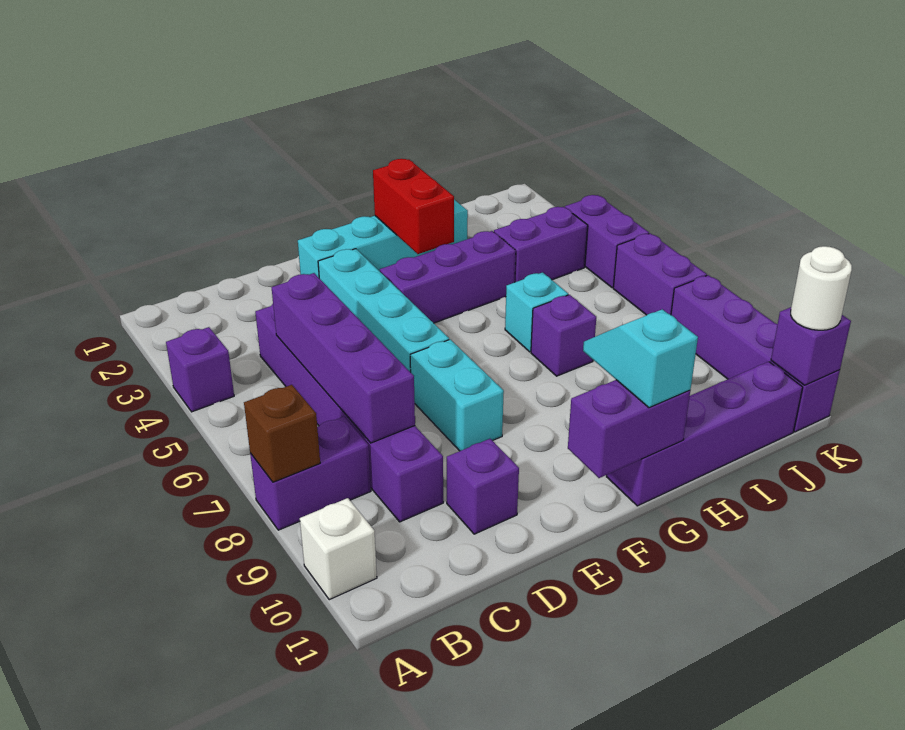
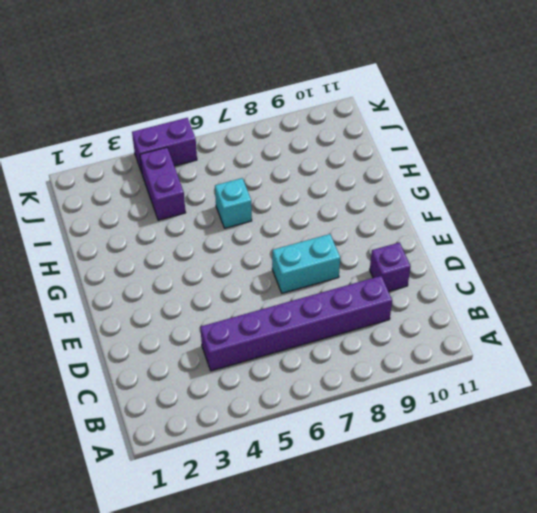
none -> purple brick A4 level 1
none -> purple brick A8:B8 level 1
none -> white brick A10 level 1

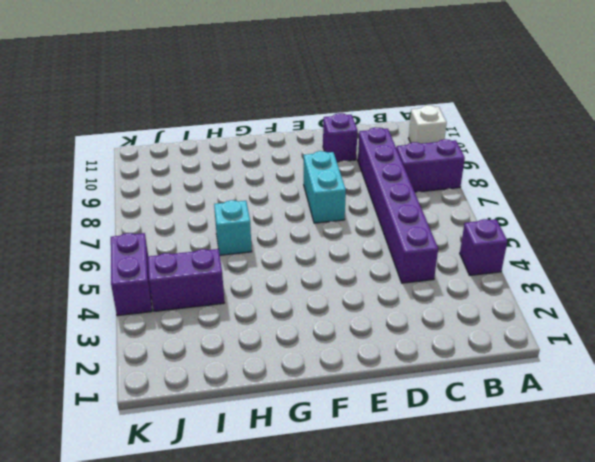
none -> cyan brick E2:H2 level 1
none -> cyan brick E3:E6 level 1
none -> purple brick F4:H4 level 1

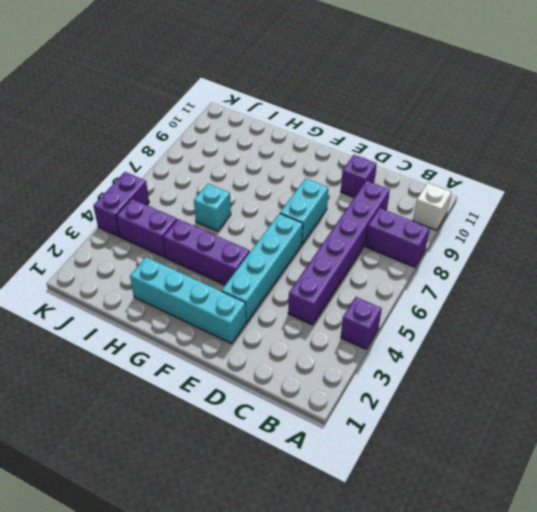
none -> purple brick G11:J11 level 1
none -> purple brick H7 level 1
none -> purple brick K6:K7 level 1

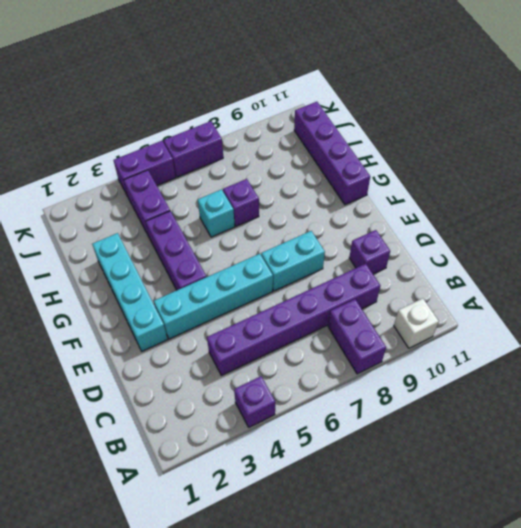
none -> purple brick K8:K11 level 1
none -> brown brick A8 level 2
none -> purple brick C5:C8 level 2

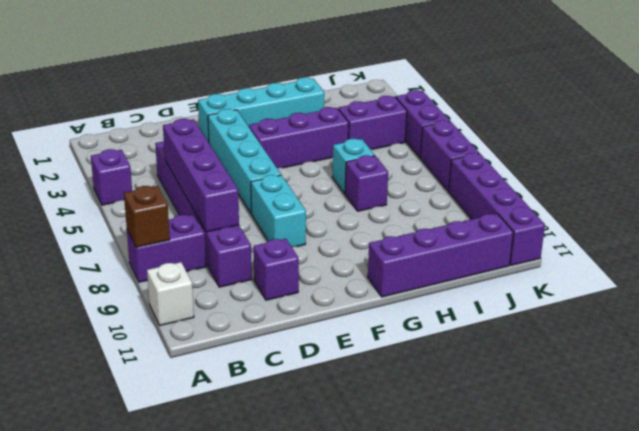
none -> purple brick F11:G11 level 2
none -> red brick G2:G3 level 2
none -> purple brick K11 level 2

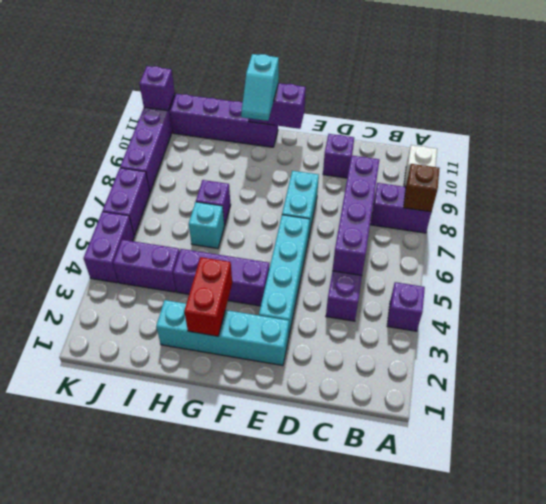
none -> white round brick K11 level 3

